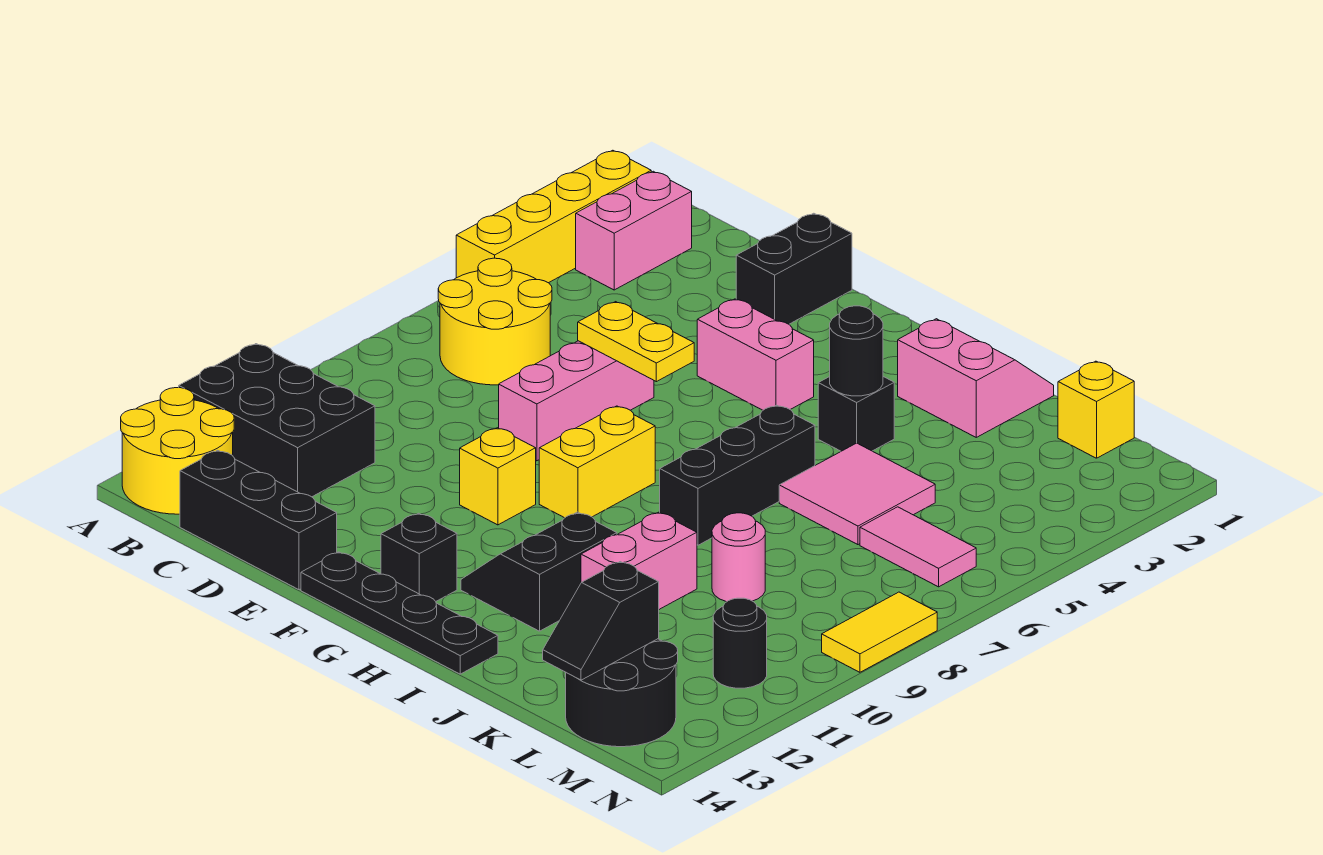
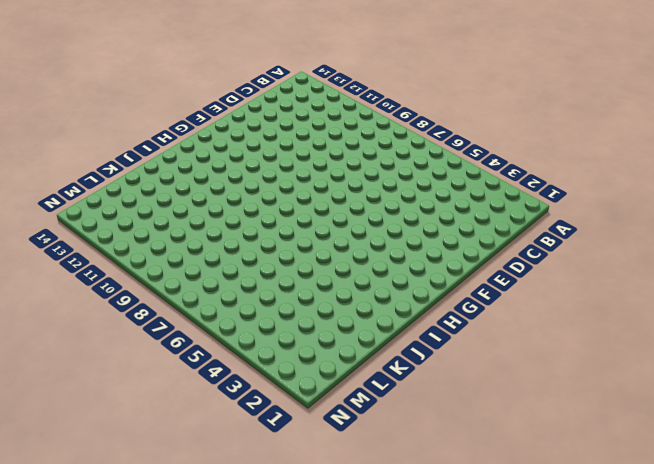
none -> yellow brick A2:A5 level 1
none -> black brick A11:C12 level 1
none -> yellow round brick A13:B14 level 1

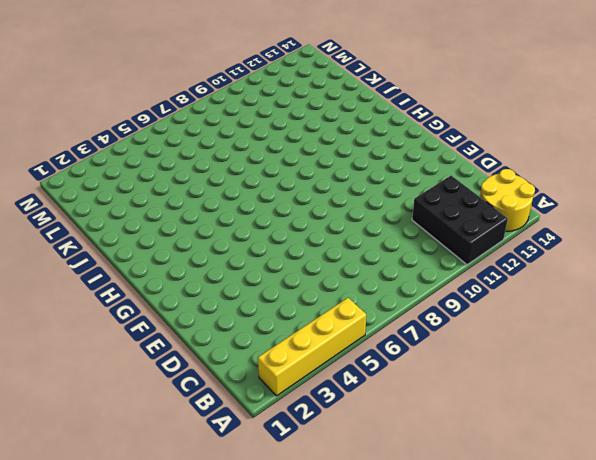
none -> pink brick B2:B3 level 1
none -> yellow round brick B6:C7 level 1
none -> black brick C14:E14 level 1

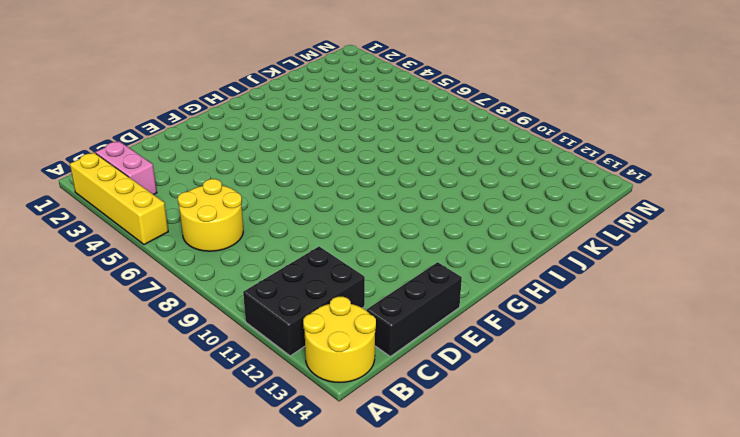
none -> black brick E1:E2 level 1
none -> pink brick E6:E8 level 1
none -> pink brick F4:G4 level 1

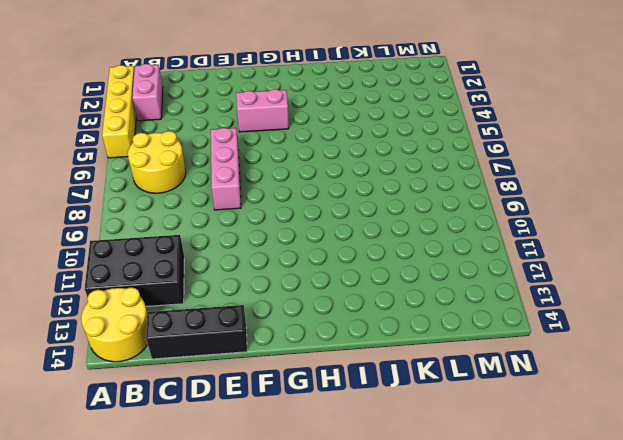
none -> black brick E1:E2 level 1
none -> yellow brick F10 level 1
none -> black plate F14:I14 level 1

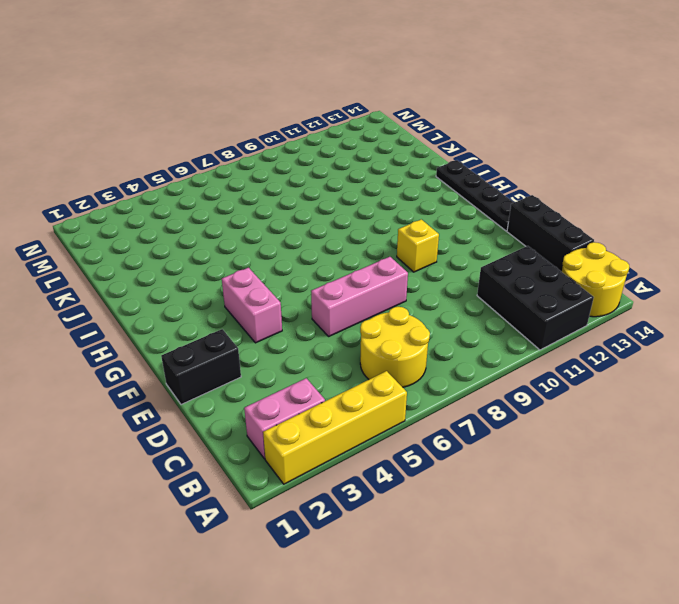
none -> yellow brick G8:G9 level 1
none -> black brick G13 level 1
none -> black slope H11:I12 level 1 top I

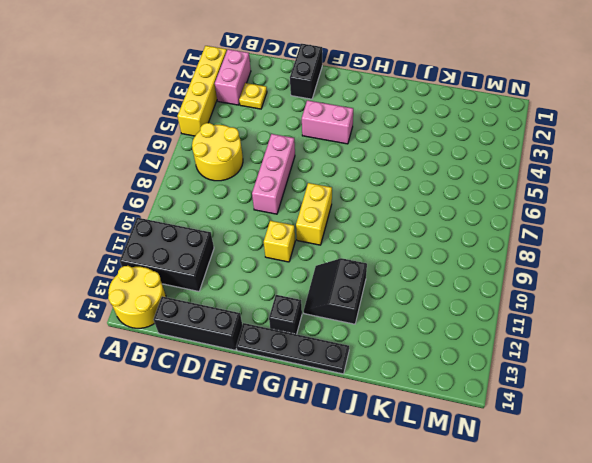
yellow plate C3 level 1 -> none
none -> pink slope I1:J2 level 1 top 2
none -> black brick I4 level 1
none -> black brick I6:I8 level 1

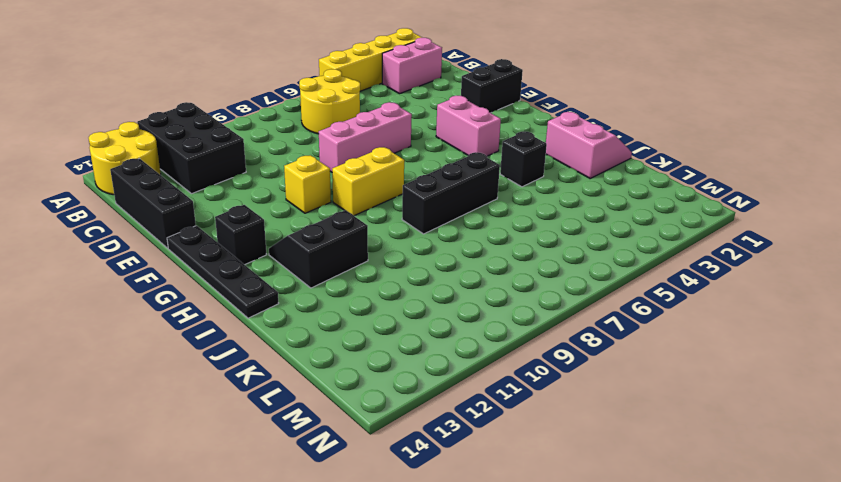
none -> pink tile J5:K6 level 1
none -> pink brick J10:J11 level 1
none -> pink round brick K9 level 1

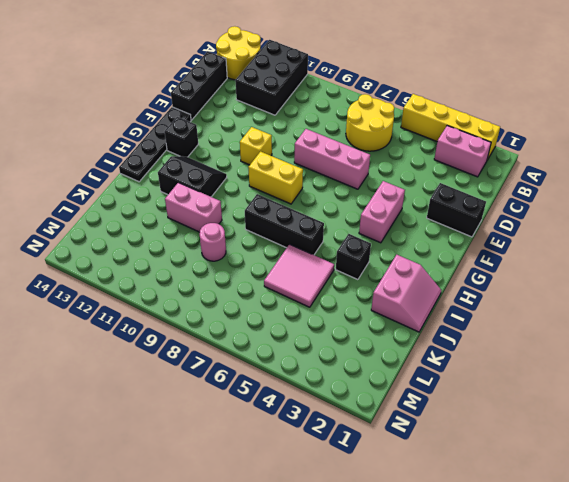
none -> yellow brick L1 level 1
none -> pink tile L6:M6 level 1
none -> black round brick L13:M14 level 1

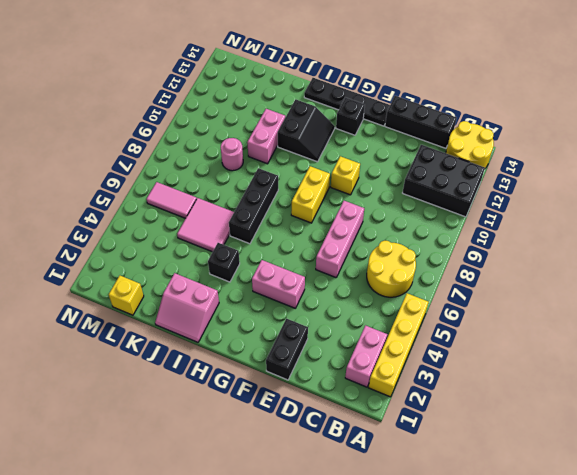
none -> black round brick L13:M14 level 1
none -> black round brick M11 level 1
none -> yellow tile N8:N9 level 1

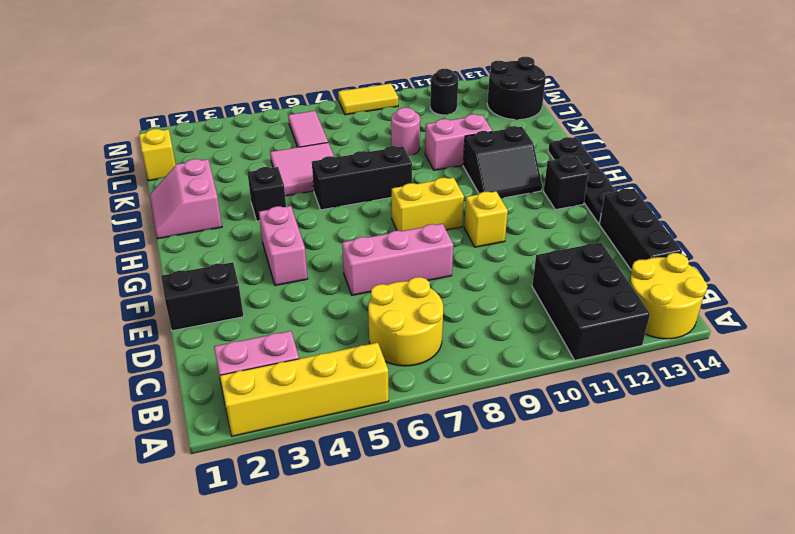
none -> yellow plate E6:F6 level 2
none -> black round brick I4 level 2
none -> black slope L13:L14 level 2 top 13

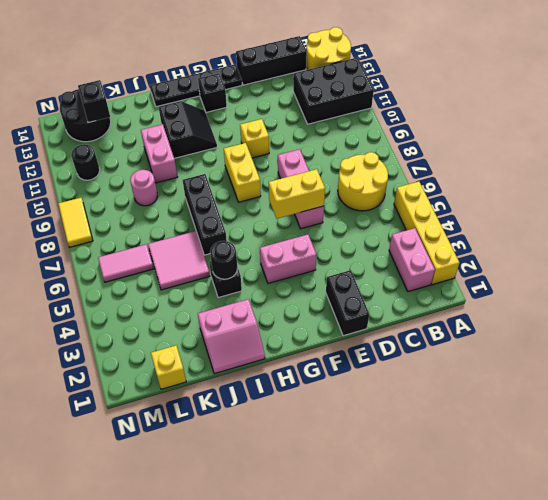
yellow brick E6:F6 level 2 -> yellow plate E6:F6 level 2

